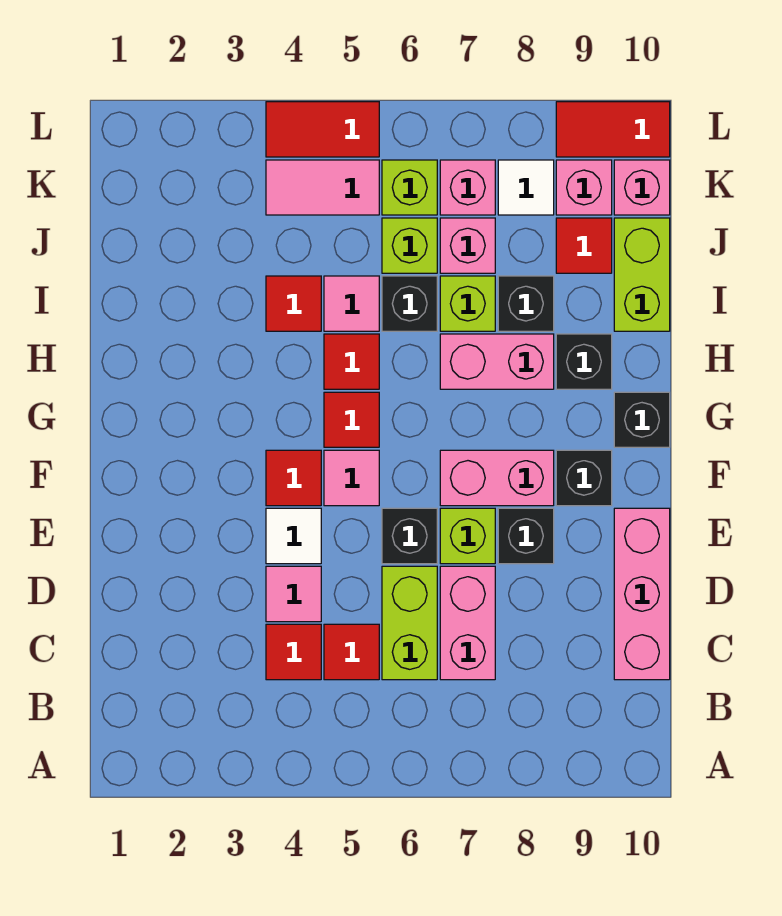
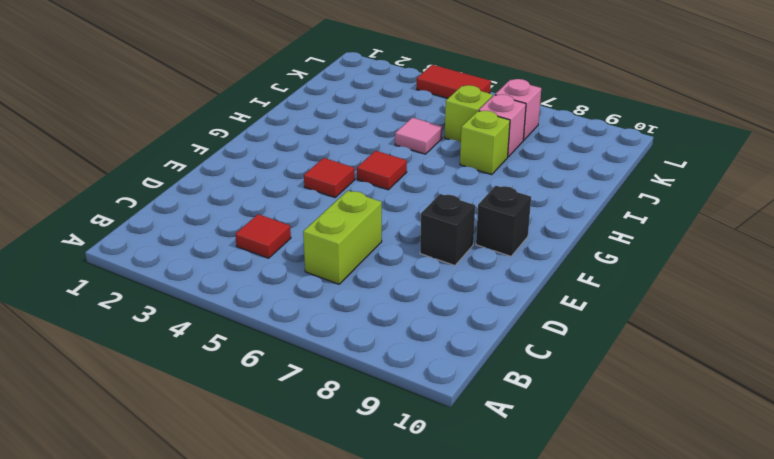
none -> red tile C5 level 1
none -> pink brick C7:D7 level 1
none -> pink brick C10:E10 level 1
none -> pink tile D4 level 1

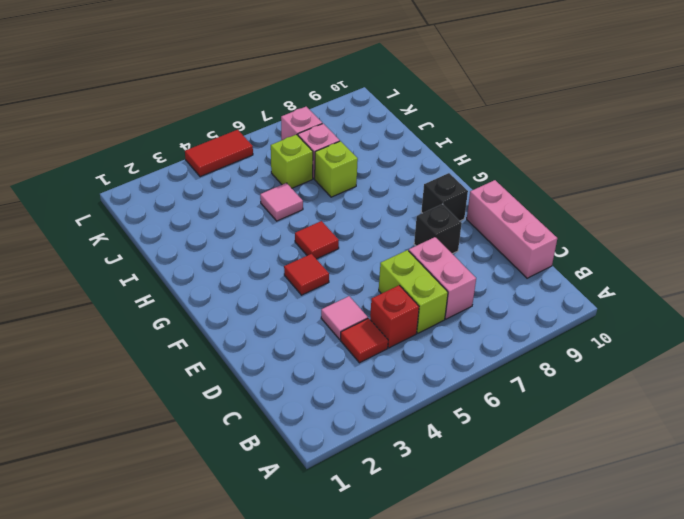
red brick C5 level 1 -> red tile C5 level 1
none -> white tile E4 level 1
none -> black brick E6 level 1
none -> lime brick E7 level 1
none -> pink tile F5 level 1

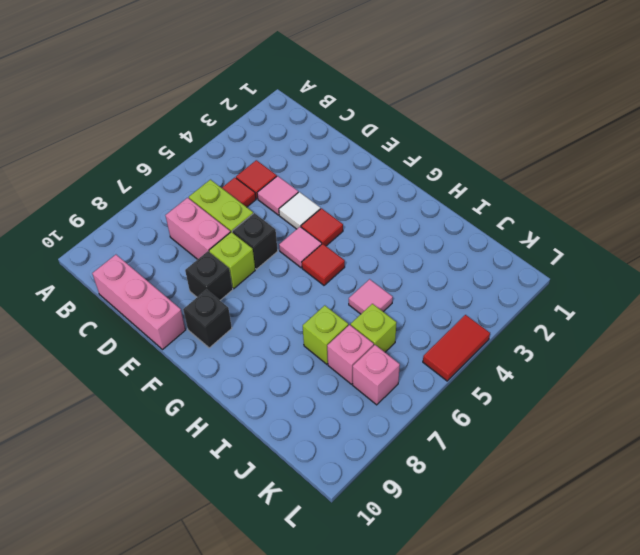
none -> pink brick F7:F8 level 1
none -> black brick G10 level 1
none -> red tile H5 level 1
none -> pink brick H7:H8 level 1

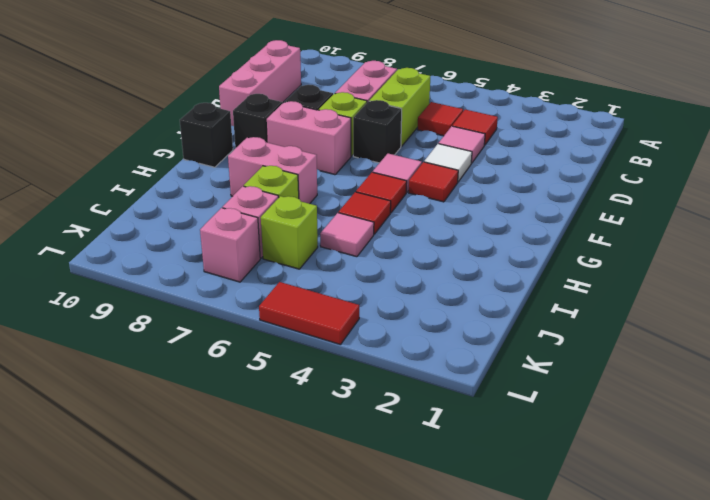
none -> black brick H9 level 1
none -> red tile I4 level 1
none -> black brick I6 level 1
none -> black brick I8 level 1

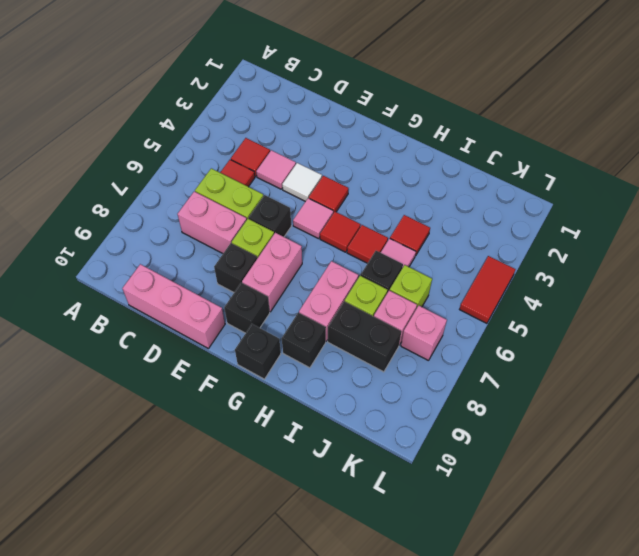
black brick I8:J8 level 1 -> black brick I8 level 1
none -> lime brick I10:J10 level 1
none -> red tile J9 level 1
none -> pink tile K4:K5 level 1
none -> lime brick K6 level 1

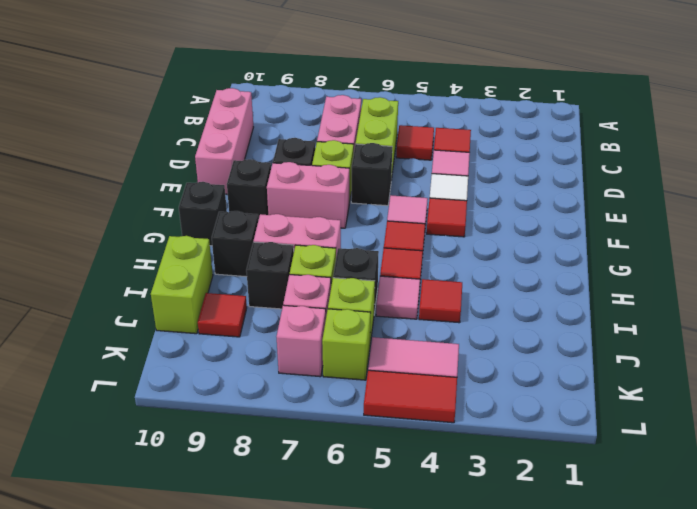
none -> white tile K8 level 1
none -> pink brick K9 level 1
none -> pink brick K10 level 1
none -> red tile L9:L10 level 1

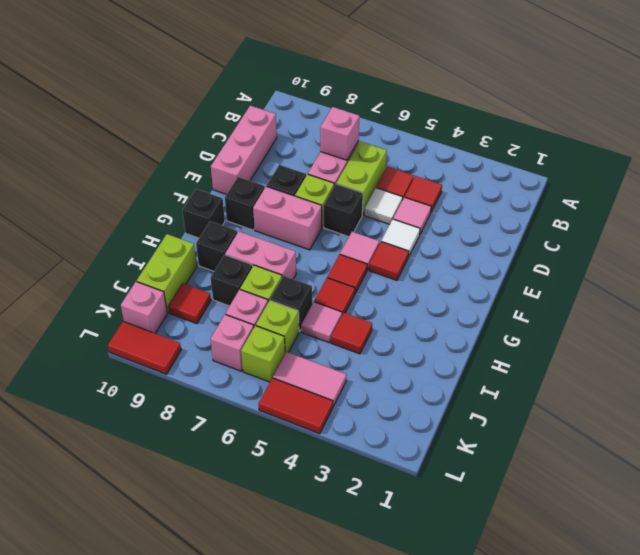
pink brick C7 level 2 -> pink brick K9 level 1
white tile D5 level 1 -> white tile K8 level 1

